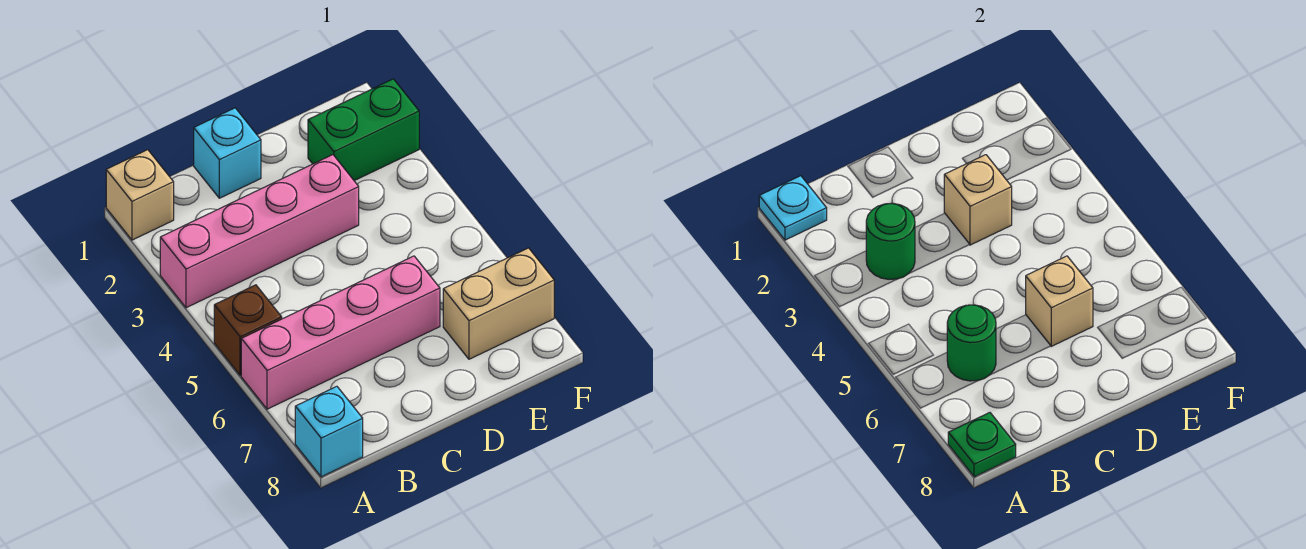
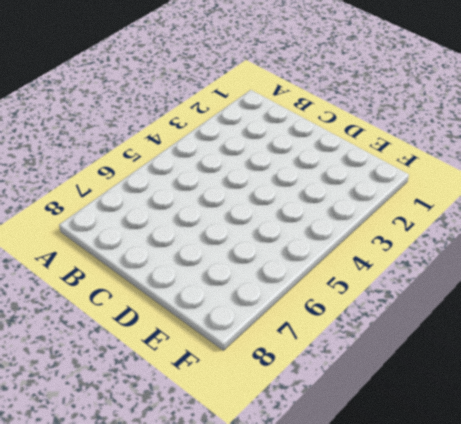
none -> tan brick A1 level 1
none -> pink brick A3:D3 level 1
none -> brown brick A5 level 1

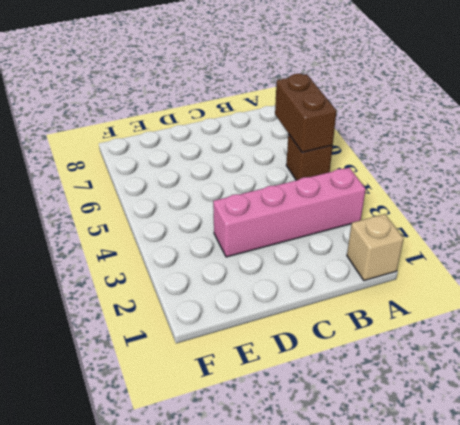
brown brick A5:A6 level 2 -> none
none -> pink brick A6:D6 level 1
none -> cyan brick A8 level 1
none -> cyan brick C1 level 1

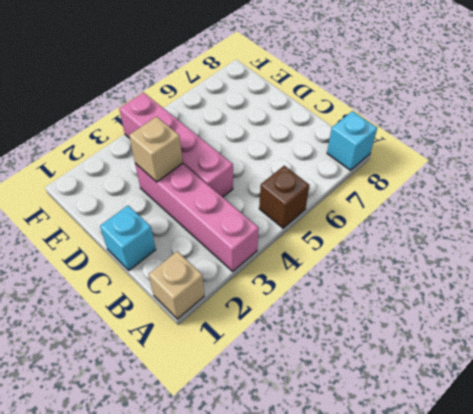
pink brick C4:F4 level 1 -> pink brick A6:D6 level 1
none -> green brick E2:F2 level 1
none -> tan brick E7:F7 level 1
none -> cyan plate A1 level 2

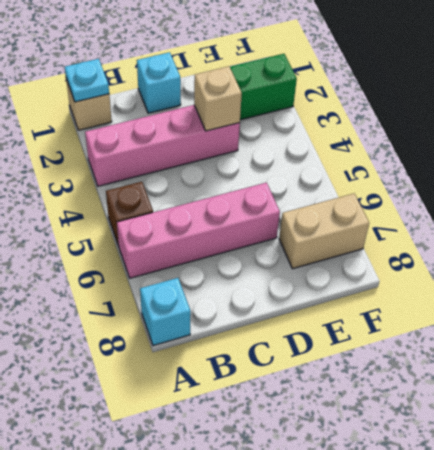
none -> green plate A8 level 2
none -> green round brick B3 level 2
none -> green round brick B6 level 2

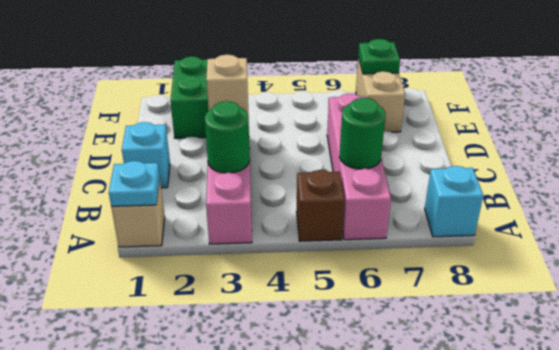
green plate F7 level 2 -> green plate A8 level 2
none -> tan brick D6 level 2

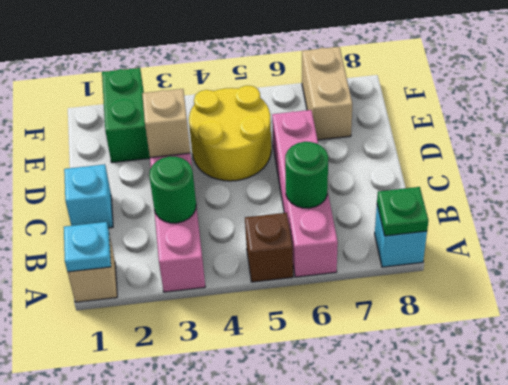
yellow round brick D4:E5 level 1 -> none
none -> tan brick D6 level 2

